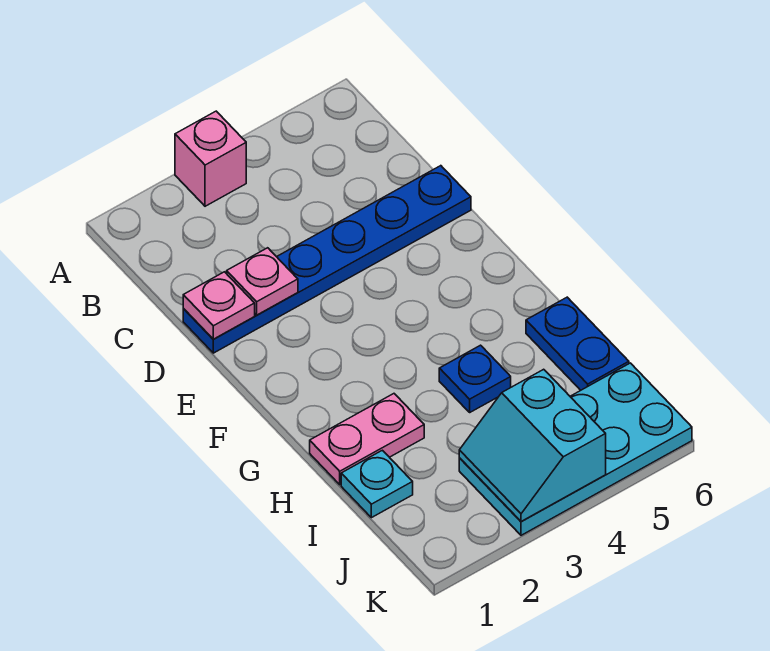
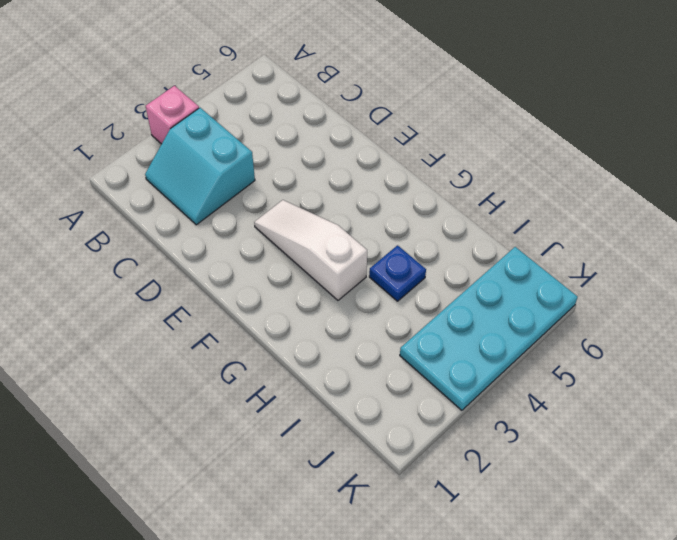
cyan slope B2:C3 level 1 top 3 -> cyan slope J3:K4 level 2 top 4
white slope E3:G3 level 1 top G -> none
none -> blue plate D1:D6 level 1
none -> pink plate H1:H2 level 1

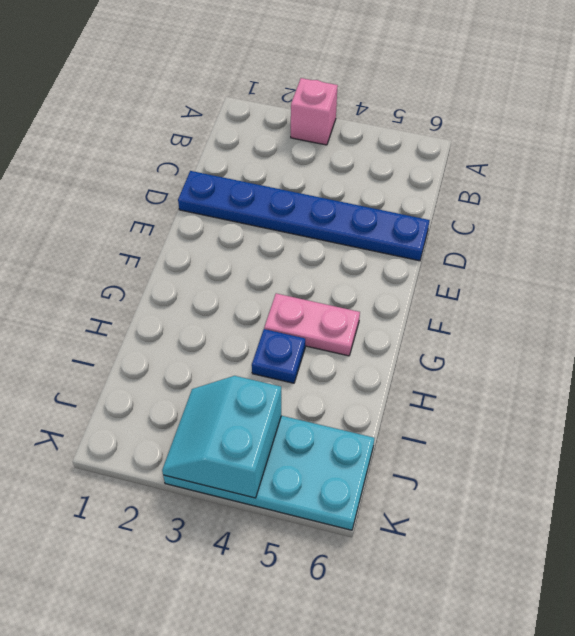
pink plate G4:G5 level 1 -> pink plate H1:H2 level 1
none -> blue plate H6:I6 level 1
none -> cyan plate I1 level 1

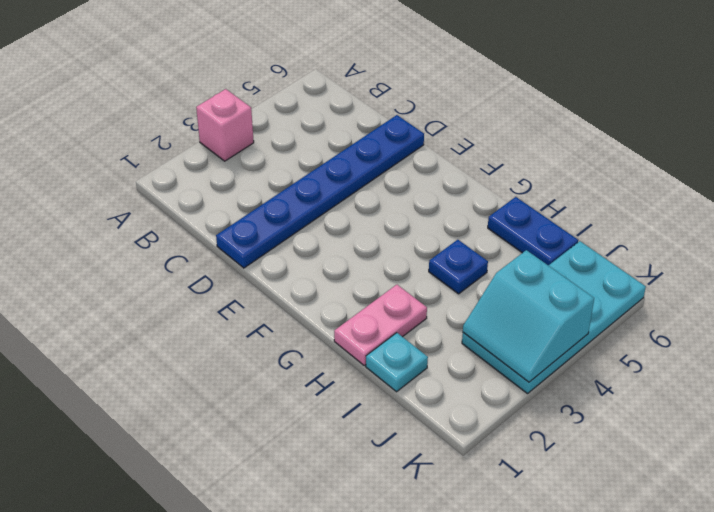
none -> pink plate D1 level 2
none -> pink plate D2 level 2

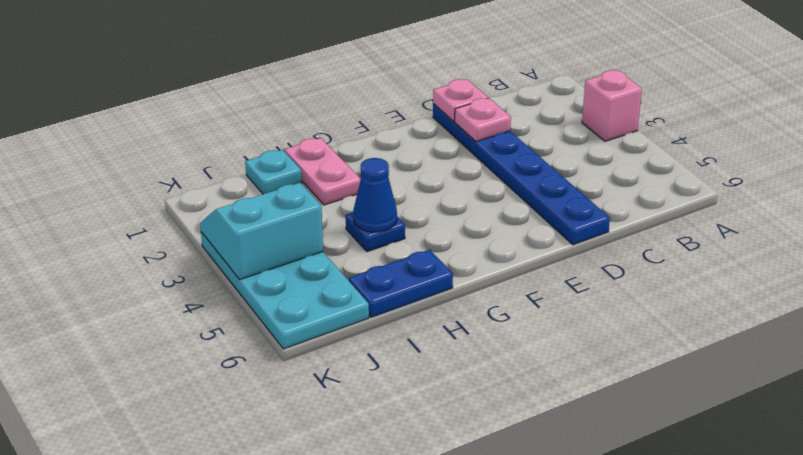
blue cone H4 level 2 -> none

